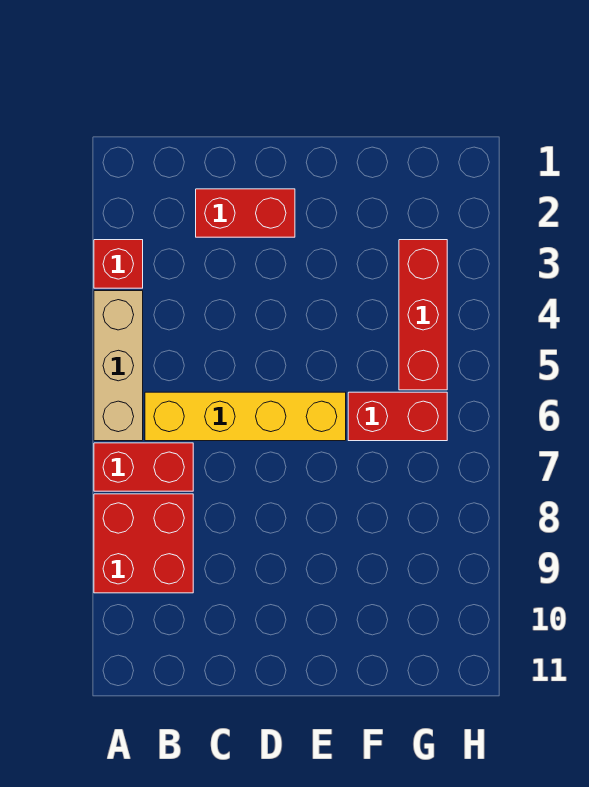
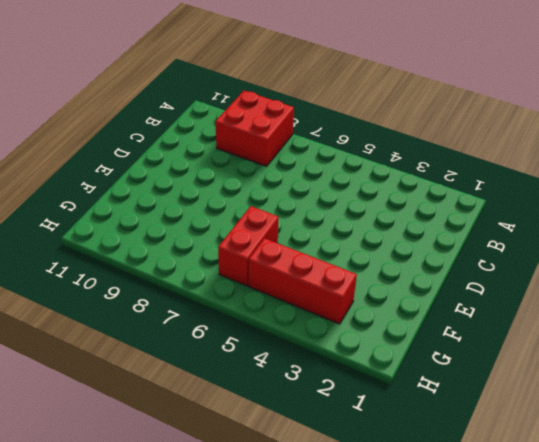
none -> red brick A3 level 1
none -> tan brick A4:A6 level 1

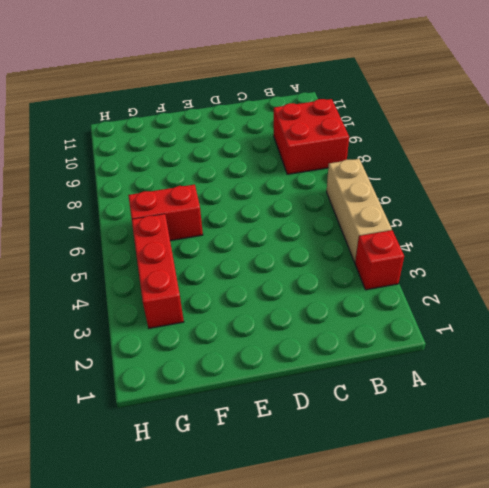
none -> red brick A7:B7 level 1
none -> yellow brick B6:E6 level 1

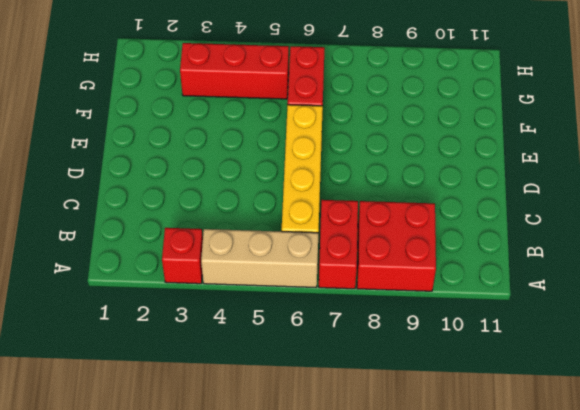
none -> red brick C2:D2 level 1

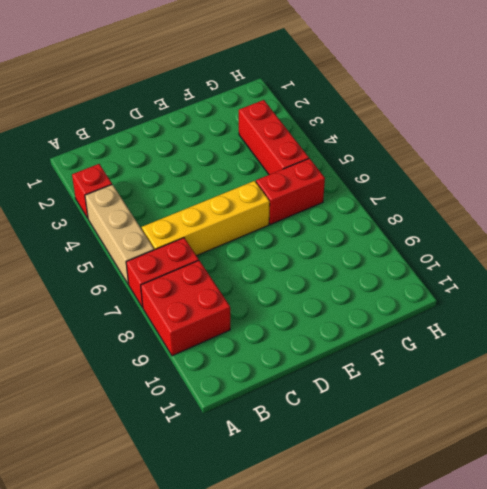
none -> red brick C2:D2 level 1

